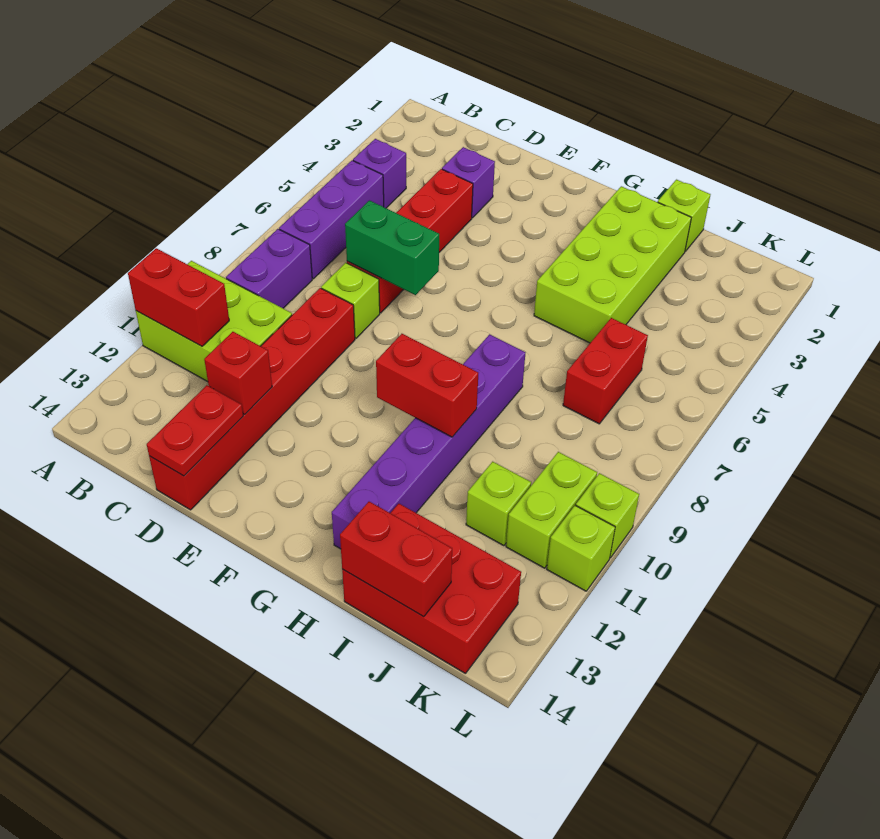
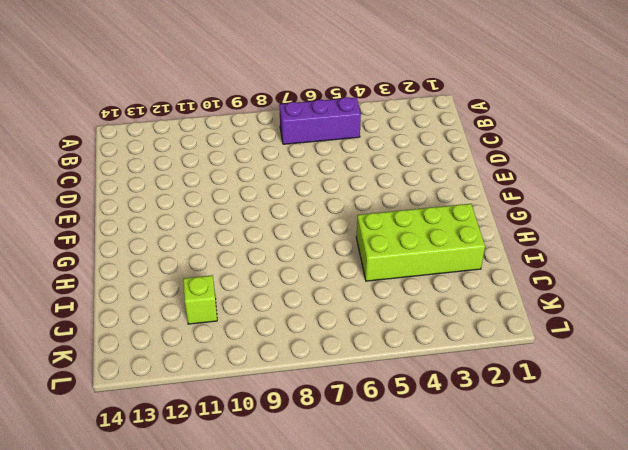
none -> lime brick A10:C11 level 1
none -> purple brick B4 level 1
none -> purple brick B8:B9 level 1

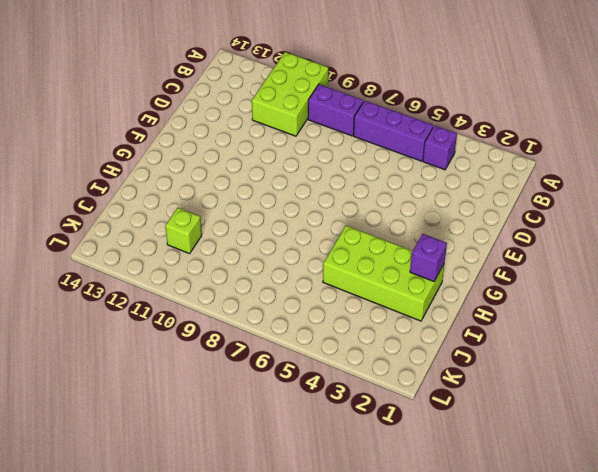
purple brick H2 level 2 -> purple brick D3 level 1
none -> red brick D4:D7 level 1
none -> lime brick D8 level 1
none -> red brick D9:D14 level 1

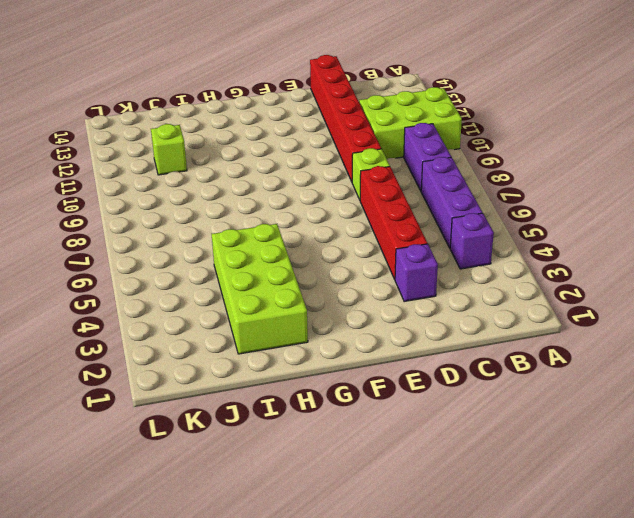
none -> purple brick H8:H13 level 1
none -> lime brick I1 level 1
none -> red brick I13:K14 level 1

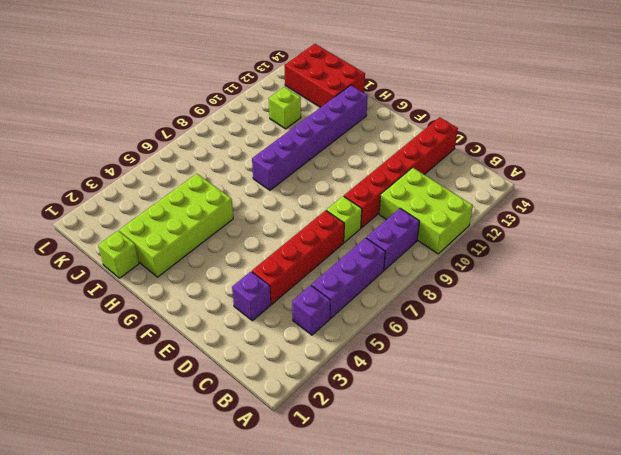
none -> red brick J6:J7 level 1
none -> lime brick K10:K11 level 1
none -> lime brick L10 level 1

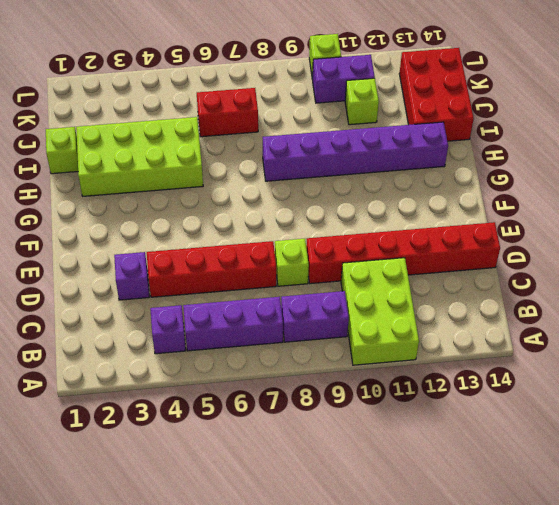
purple brick K10:K11 level 1 -> lime brick K10:K11 level 1
none -> lime brick L11 level 1
none -> red brick A11:B11 level 2
none -> green brick D7:E7 level 2

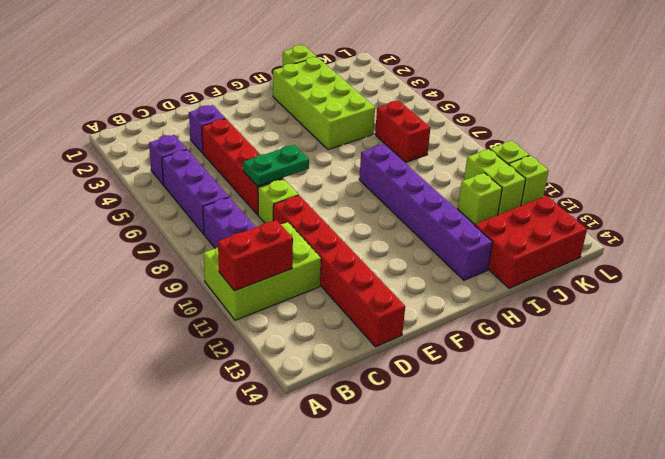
green plate D7:E7 level 2 -> green brick D7:E7 level 2
none -> red brick D12 level 2
none -> red plate D13:D14 level 2
none -> red brick G10:H10 level 2

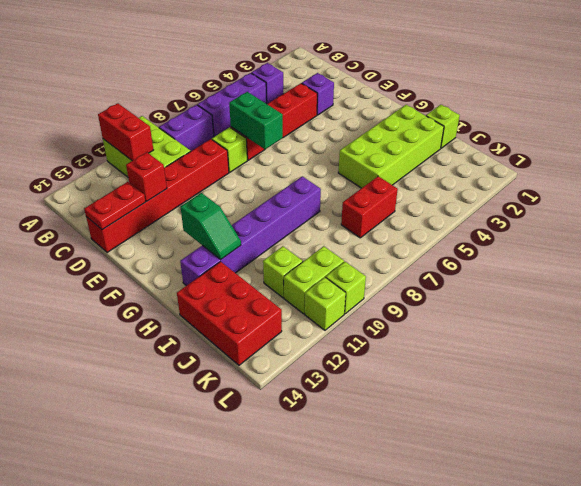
green slope G12:H12 level 2 top G -> none
none -> red brick G10:H10 level 2
none -> red brick I14:J14 level 2

